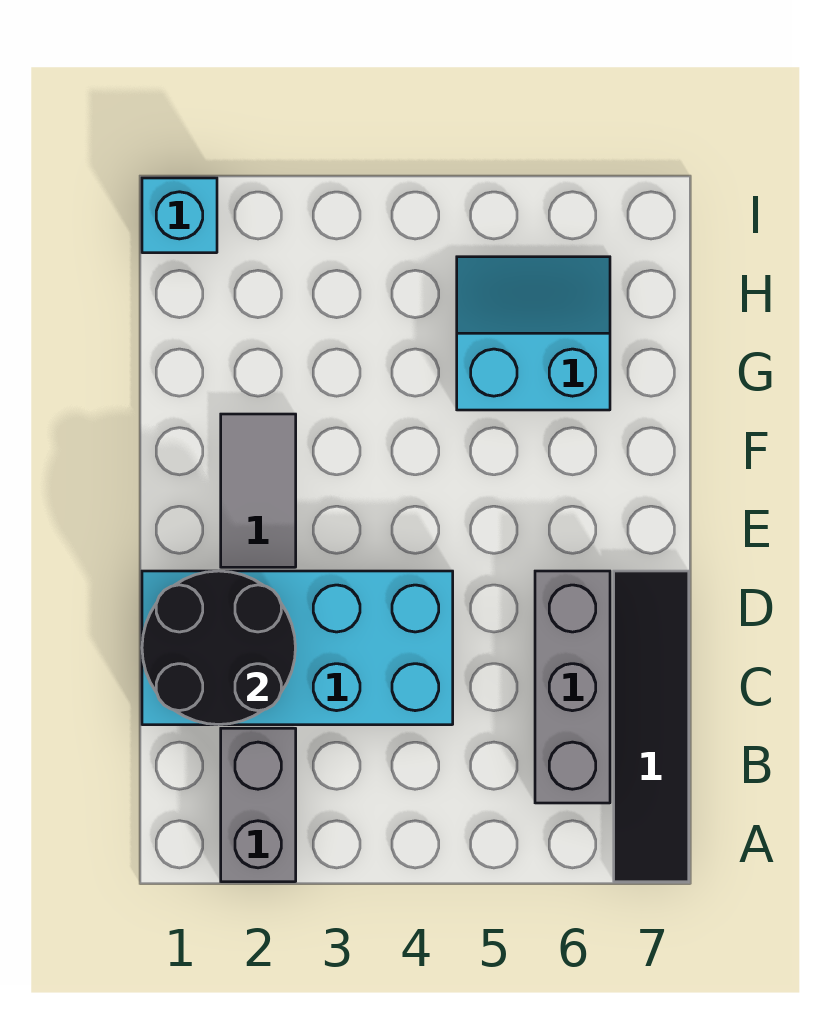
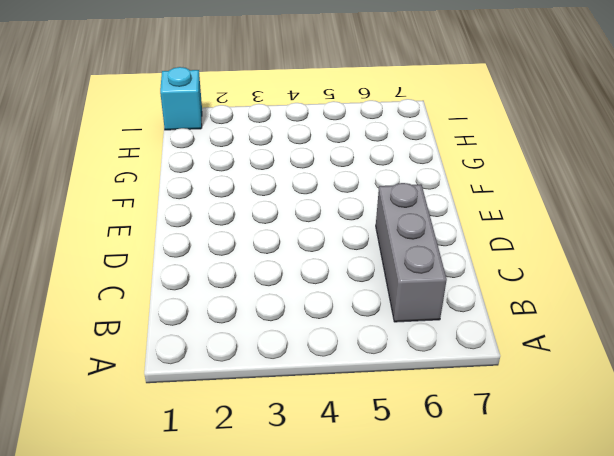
none -> grey brick A2:B2 level 1
none -> black tile A7:D7 level 1

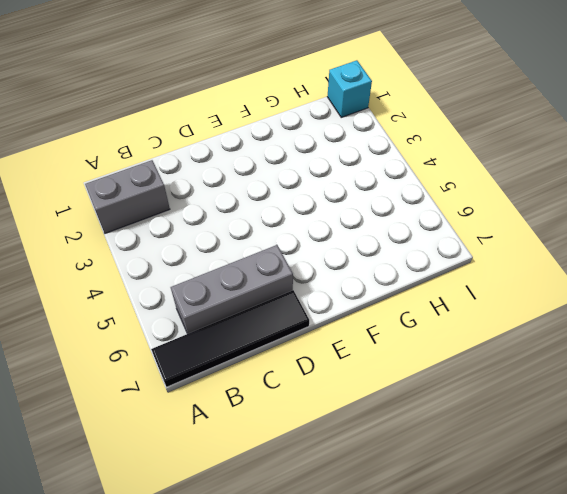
none -> cyan brick C1:D4 level 1
none -> grey tile E2:F2 level 1

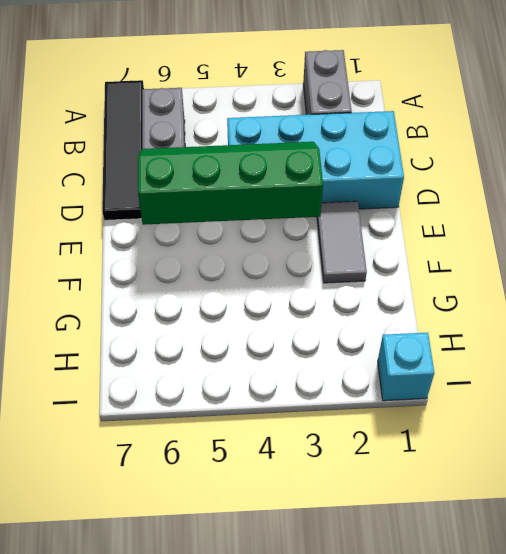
green slope D3:E6 level 2 top E -> none
none -> cyan slope G5:H6 level 1 top G
none -> black round brick C1:D2 level 2

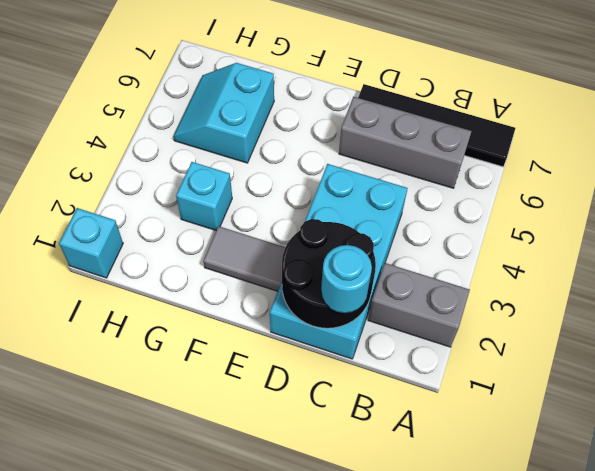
cyan round brick C1 level 3 -> none
cyan brick G3 level 1 -> none

